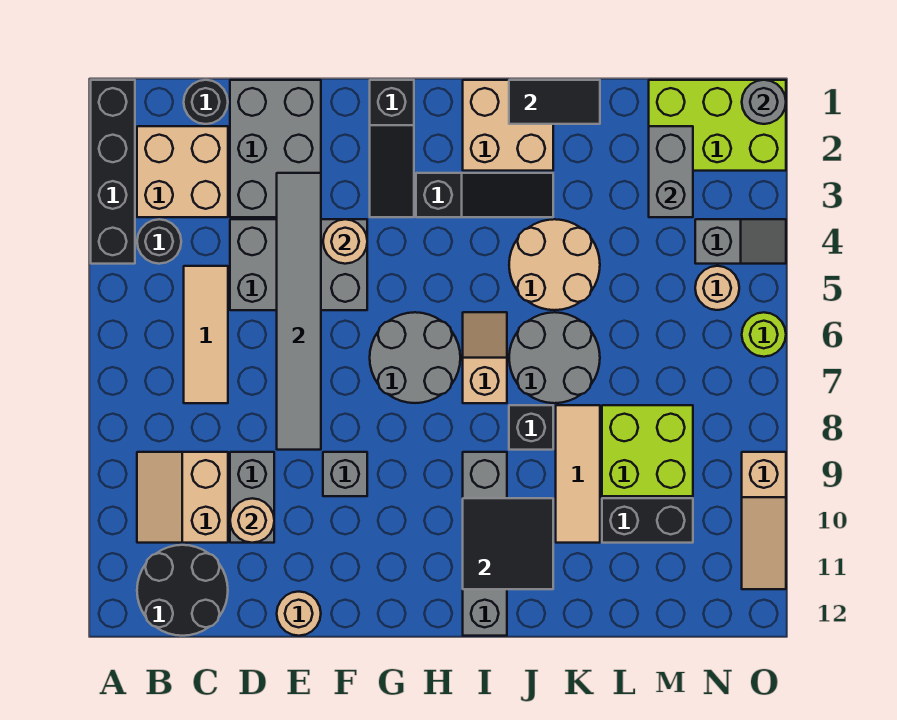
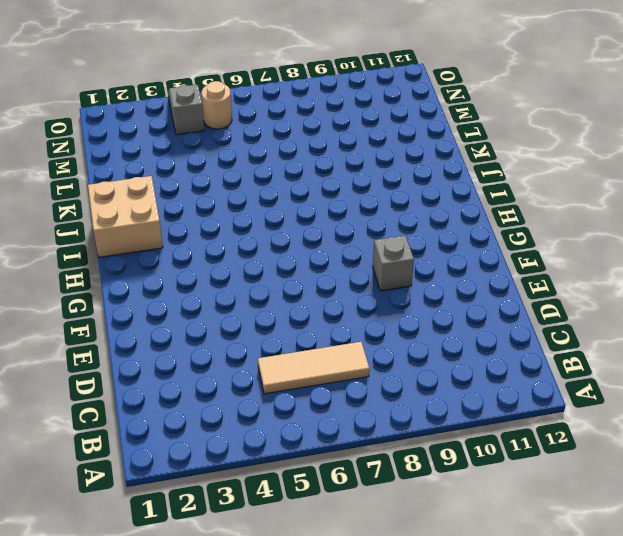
none -> black brick A1:A4 level 1
none -> tan brick B2:C3 level 1
none -> black round brick B4 level 1
none -> tan slope B9:C10 level 1 top C

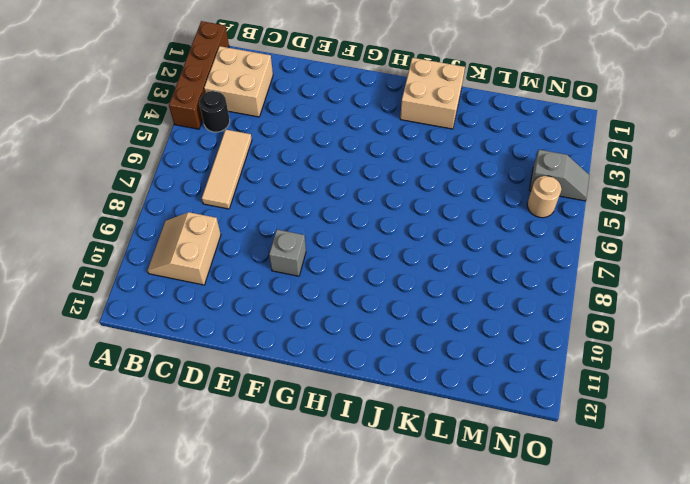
brown brick A1:A4 level 1 -> black brick A1:A4 level 1
none -> black round brick B11:C12 level 1
none -> black round brick C1 level 1
none -> grey brick D1:E3 level 1
none -> grey brick D4:F5 level 1

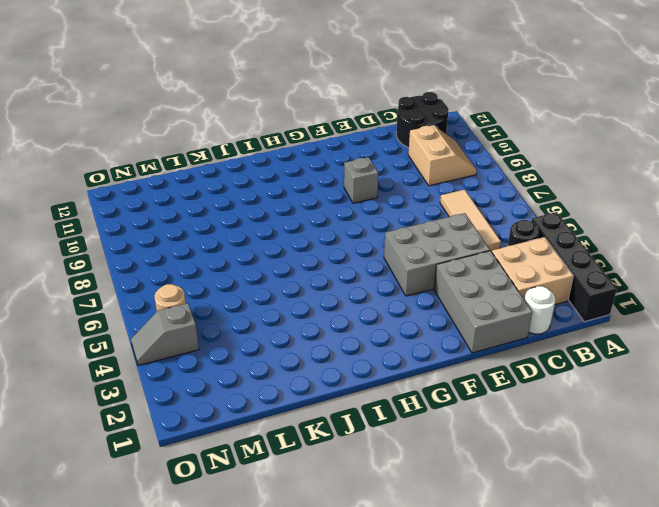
white round brick C1 level 1 -> black round brick C1 level 1
none -> grey brick D9:D10 level 1
none -> tan round brick E12 level 1
none -> black slope G1:G3 level 1 top 1
none -> grey round brick G6:H7 level 1

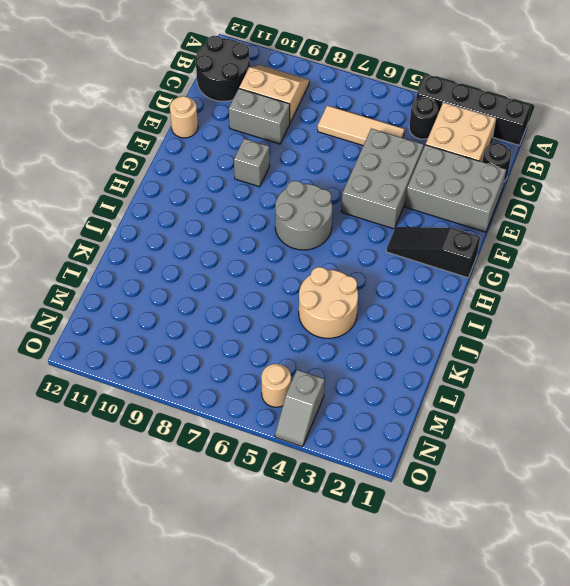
none -> black slope H3:J3 level 1 top H
none -> tan brick I1:J2 level 1
none -> tan slope I6:I7 level 1 top 7
none -> grey brick I9:I12 level 1

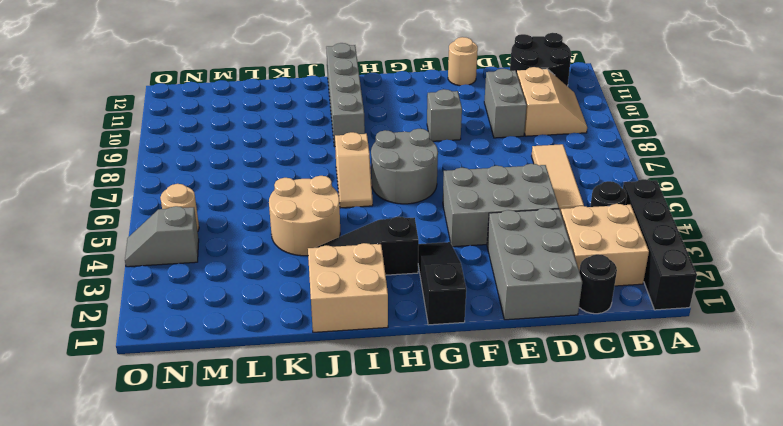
none -> grey round brick J6:K7 level 1
none -> black brick J8 level 1
none -> tan tile K8:K10 level 1
none -> lime brick L8:M9 level 1

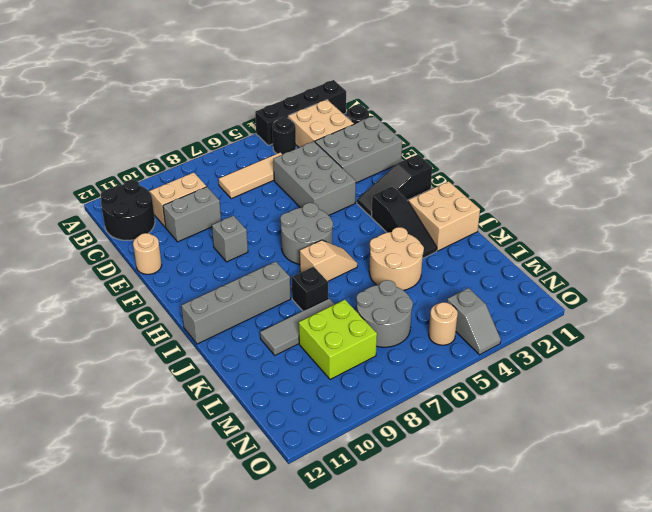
grey tile K8:K10 level 1 -> tan tile K8:K10 level 1
grey round brick L6:M7 level 1 -> grey round brick J6:K7 level 1
none -> black brick L10:M10 level 1
none -> lime brick M1:O2 level 1
none -> lime round brick O6 level 1
none -> tan slope O9:O11 level 1 top 9

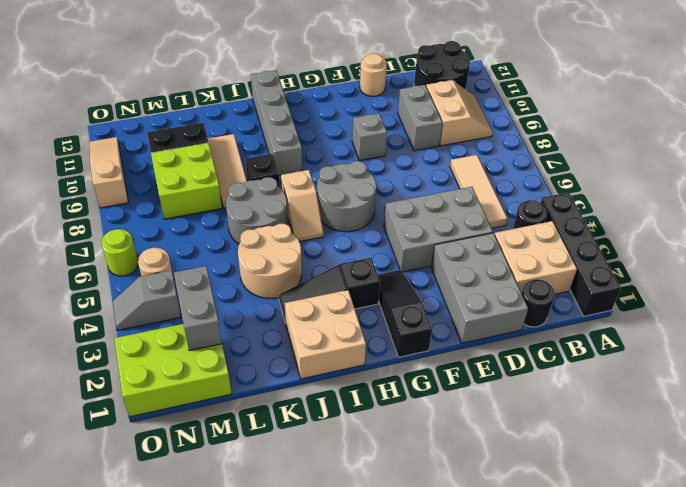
none -> tan round brick D10 level 2
none -> grey tile E3:E8 level 2
none -> tan round brick F4 level 2
none -> black tile I10:J11 level 2

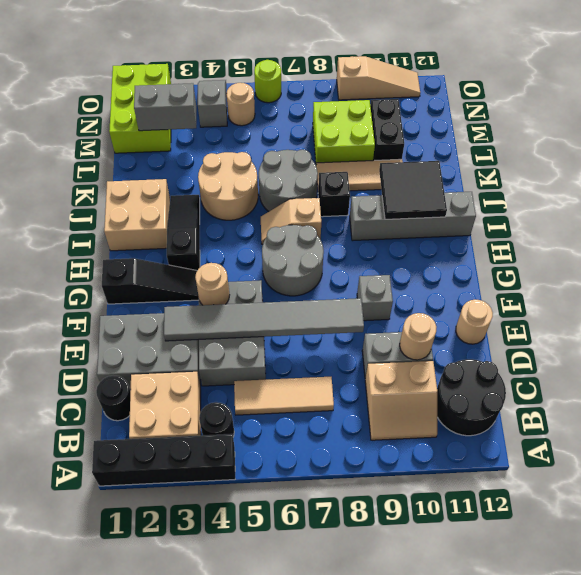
none -> black tile J1:K1 level 2
none -> grey round brick O1 level 2

